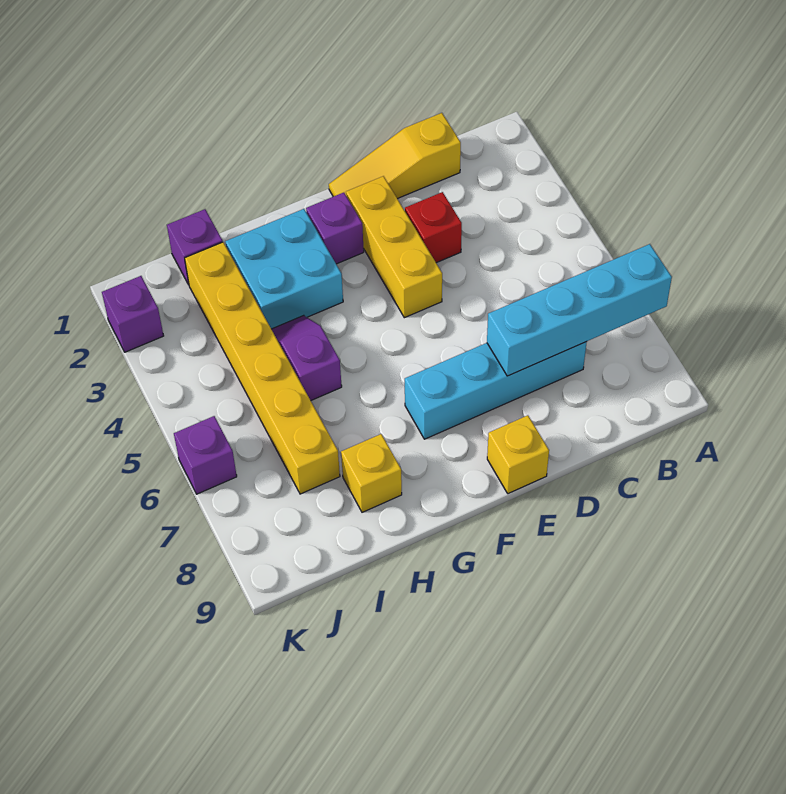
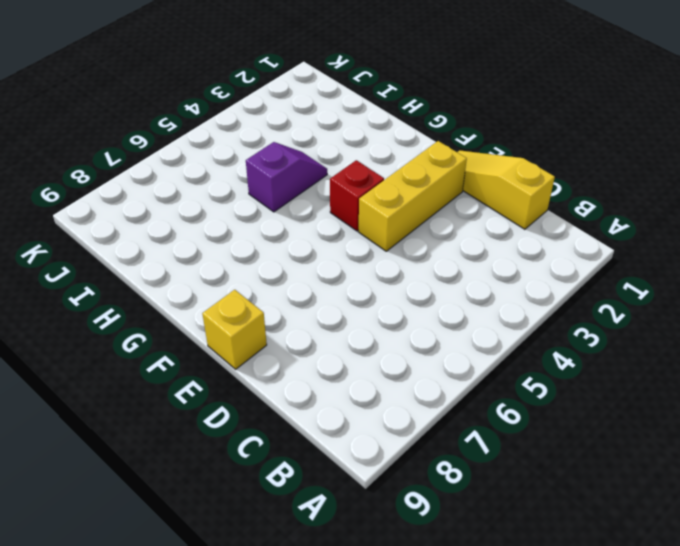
red brick F4 level 1 -> red brick D3 level 1
none -> cyan brick C7:F7 level 1
none -> purple brick F2 level 1
none -> cyan brick G2:H3 level 1

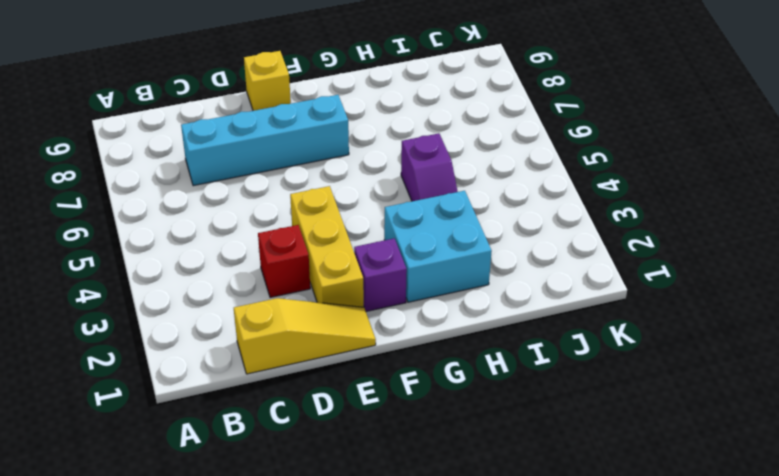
none -> yellow brick H8 level 1
none -> purple brick I1 level 1
none -> yellow brick I2:I7 level 1

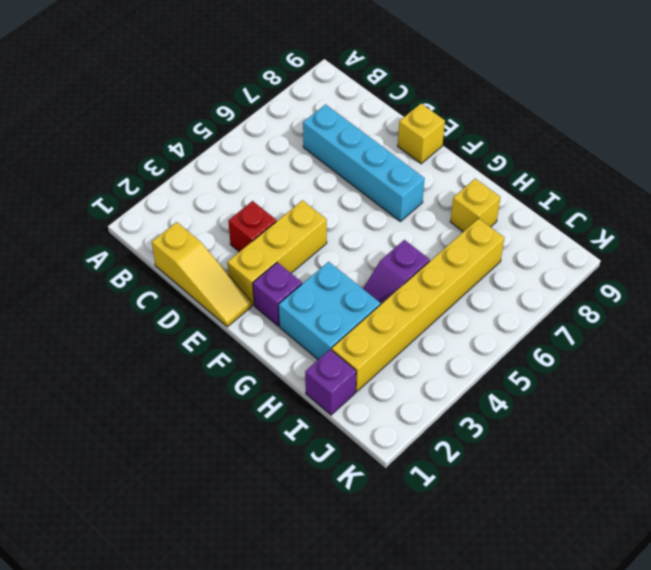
none -> purple brick K2 level 1
none -> purple brick K6 level 1
none -> cyan brick A7:D7 level 2

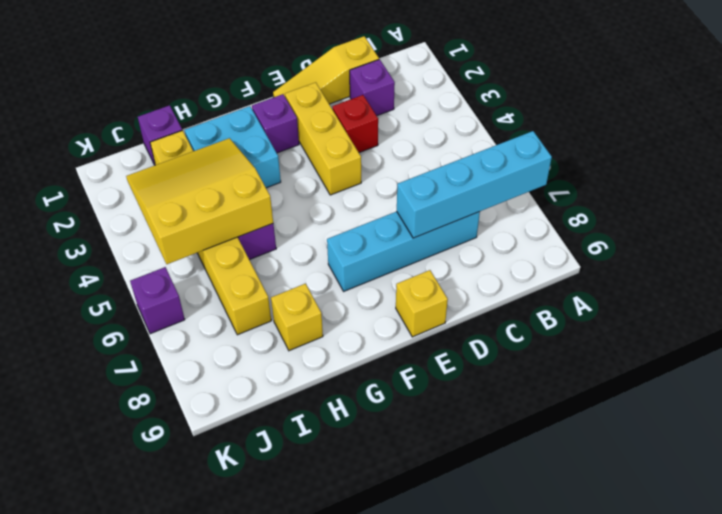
purple brick C2 level 1 -> purple brick K2 level 1
yellow slope H3:J5 level 2 top 5 -> none

